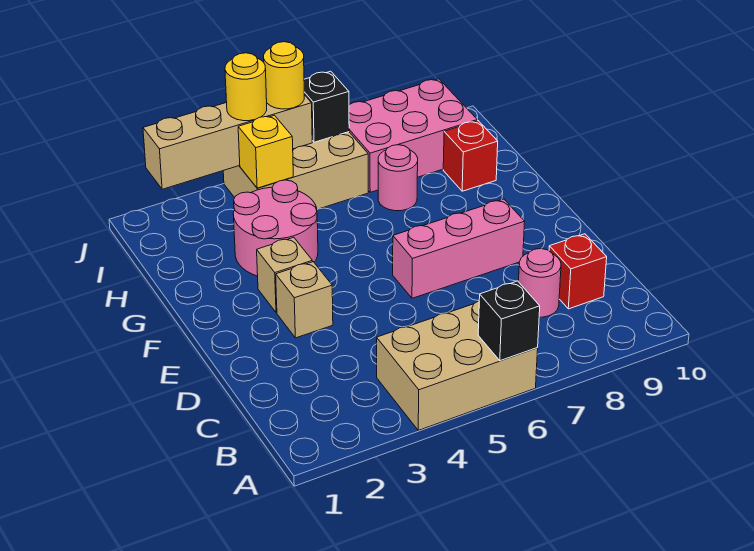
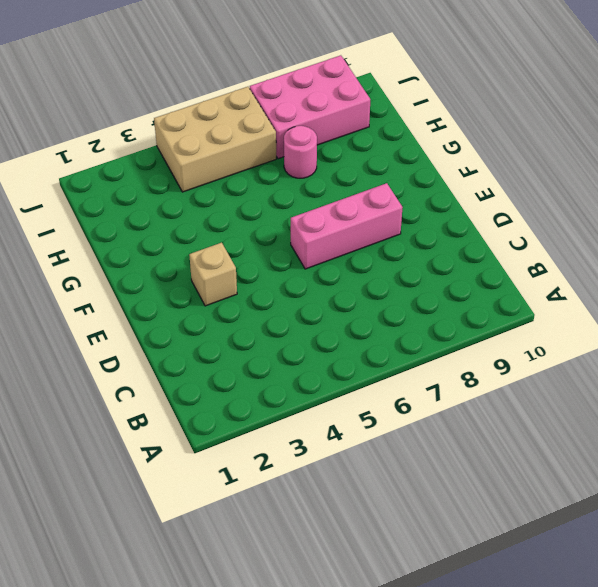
none -> tan brick A4:B6 level 1
none -> pink round brick C8 level 1
none -> red brick C9 level 1

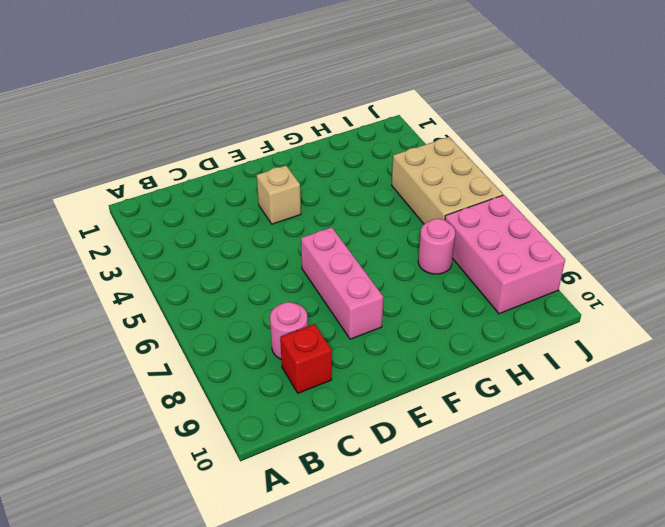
none -> tan brick A4:B6 level 1
none -> tan brick F3 level 1
none -> pink round brick G3:H4 level 1

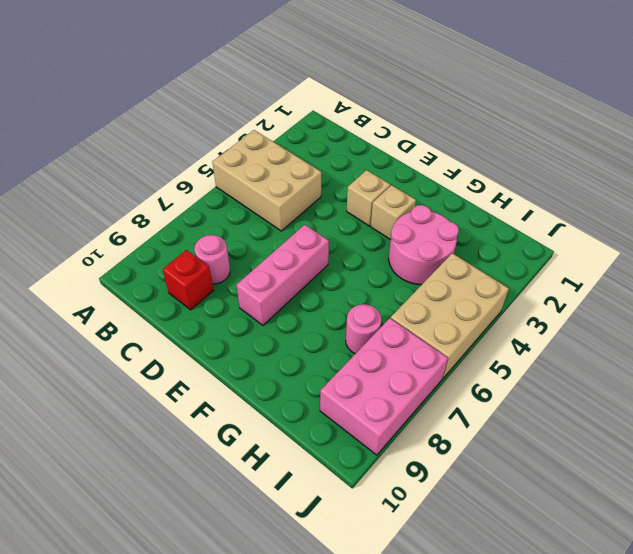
tan brick A4:C5 level 1 -> tan brick A4:B6 level 1
none -> red brick H9 level 1
none -> black brick A6 level 2
none -> yellow brick I4 level 2

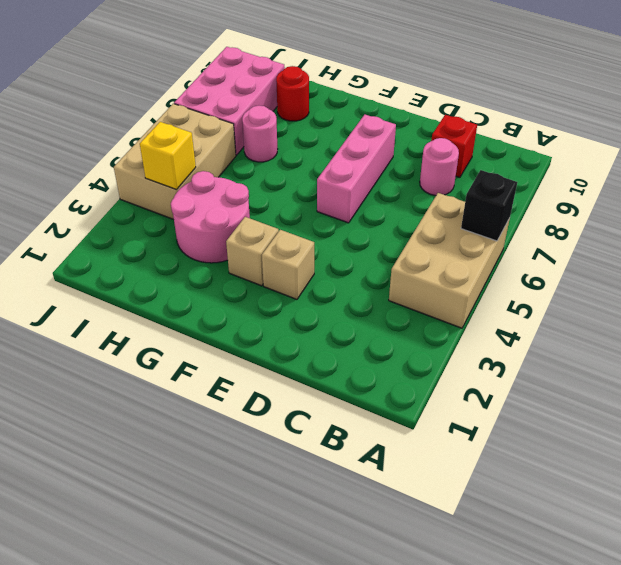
red round brick H9 level 1 -> red brick H9 level 1
none -> tan brick J2:J5 level 2
none -> black brick J6 level 2
none -> yellow round brick J4 level 3

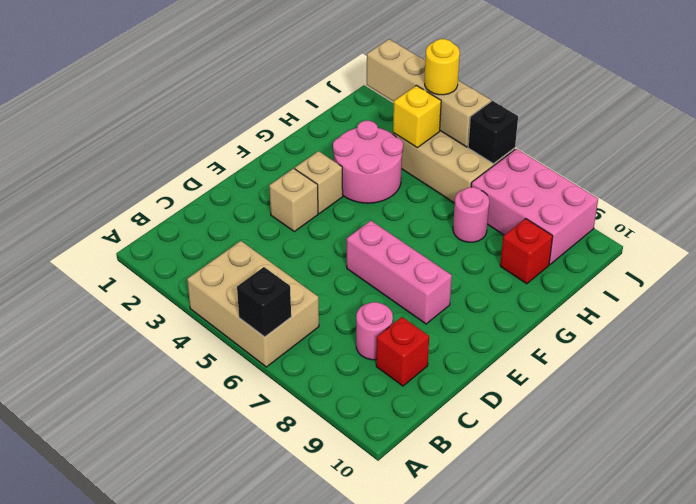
none -> yellow round brick J5 level 3

